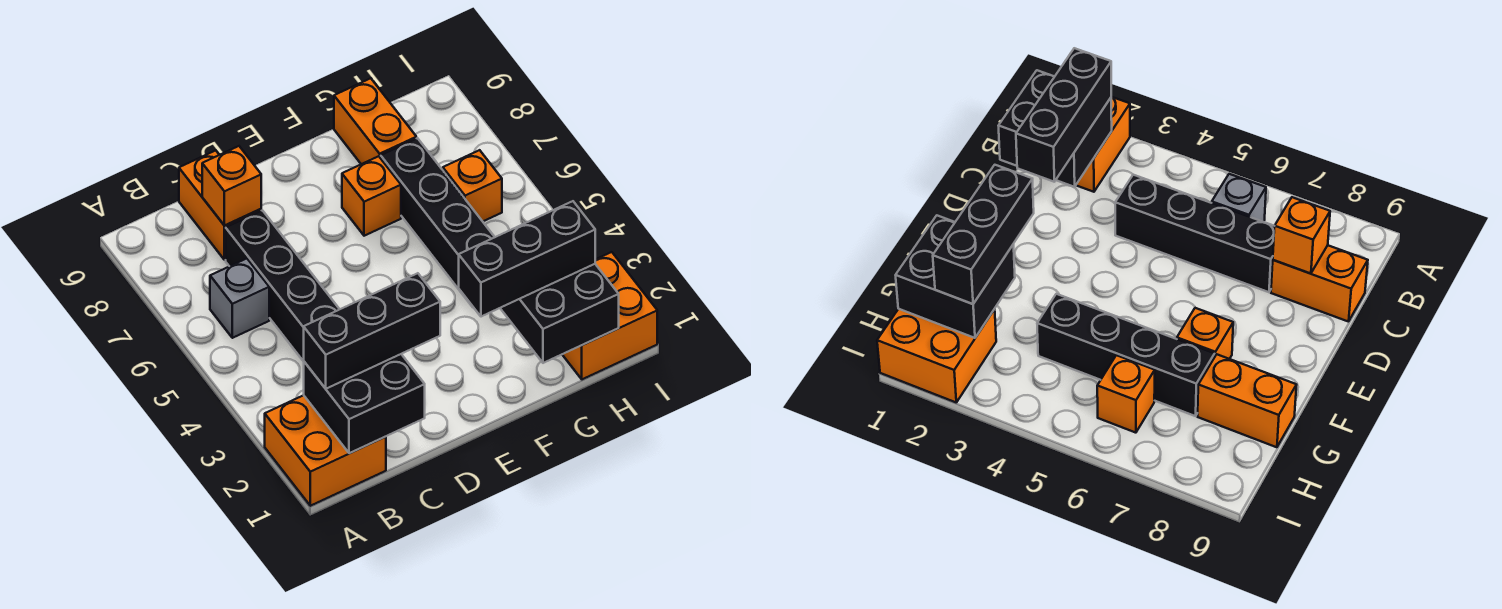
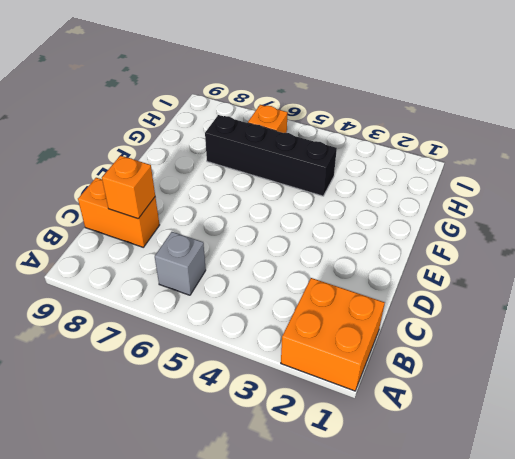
none -> black brick C4:C7 level 1
none -> orange brick F7 level 1
none -> orange brick G8:G9 level 1

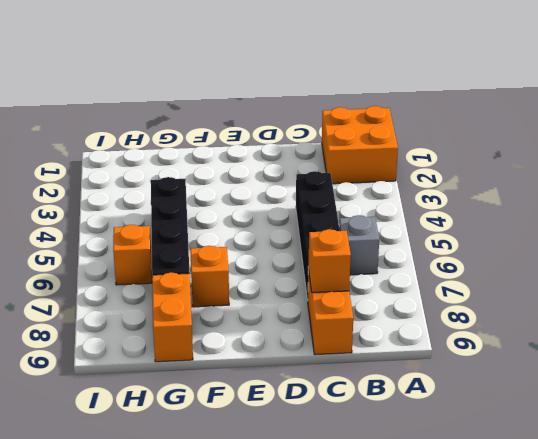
none -> orange brick H1:I2 level 1
none -> black brick B1:C2 level 2
none -> black brick G1:H2 level 2

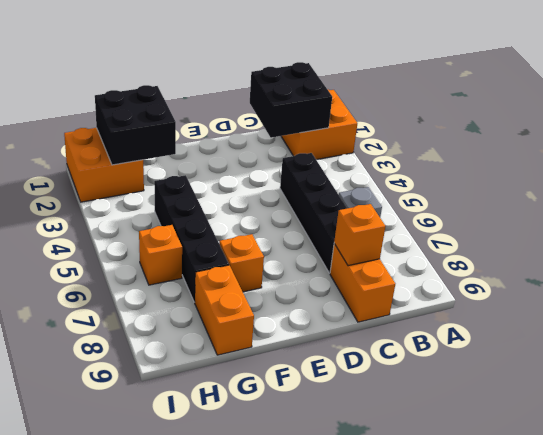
none -> black brick B2:D2 level 3
none -> black brick F2:H2 level 3

